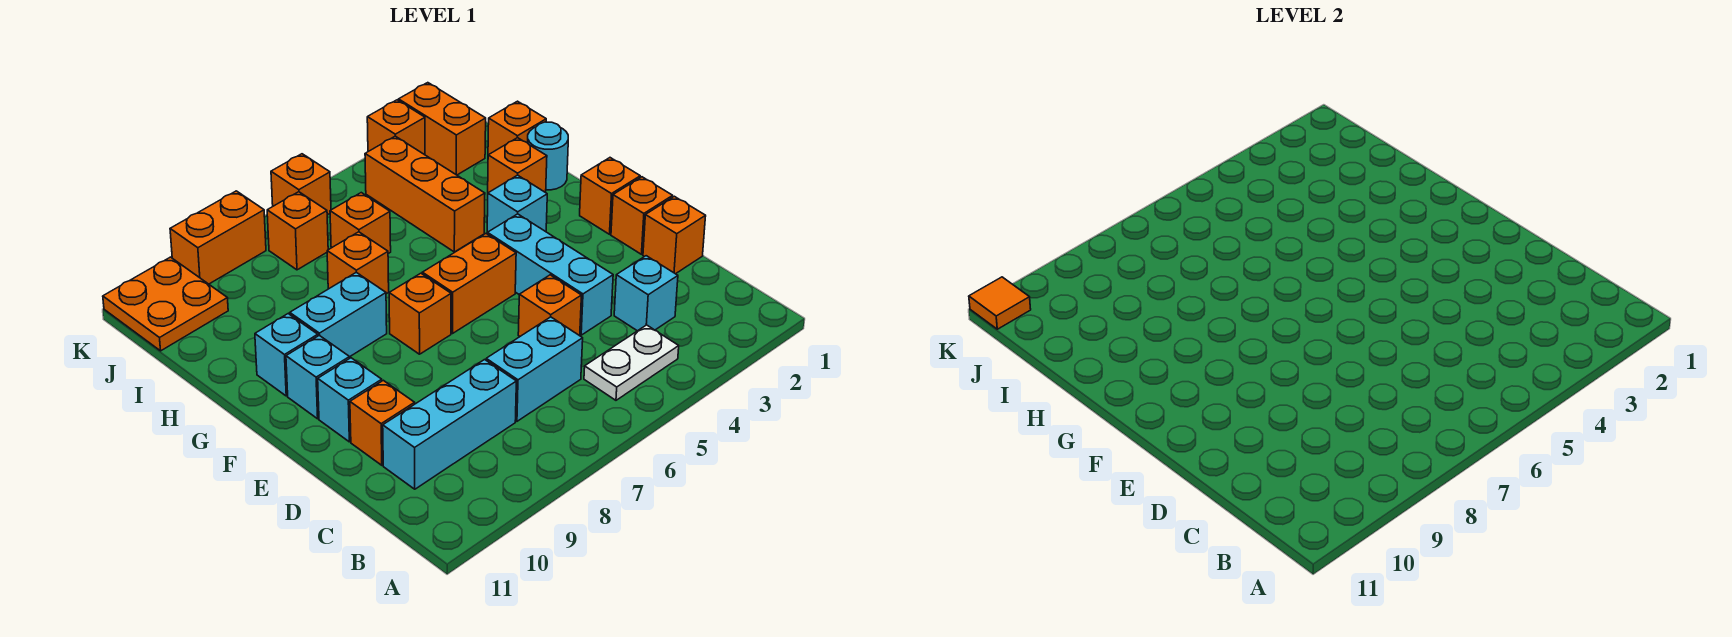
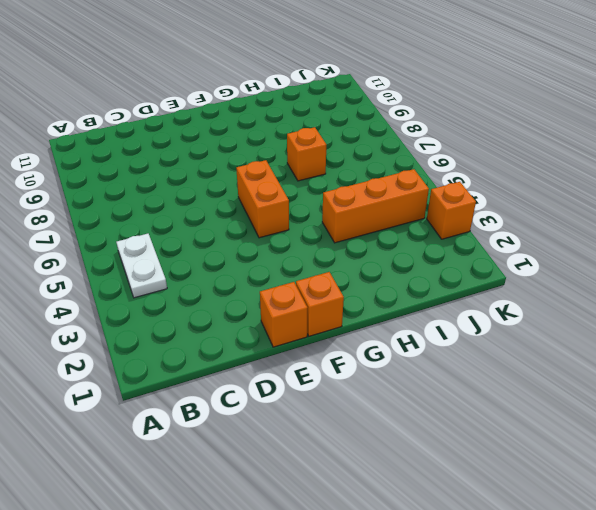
none -> cyan brick C3 level 1
none -> cyan brick C6:C7 level 1
none -> cyan brick C8:C10 level 1
none -> orange brick D1 level 1

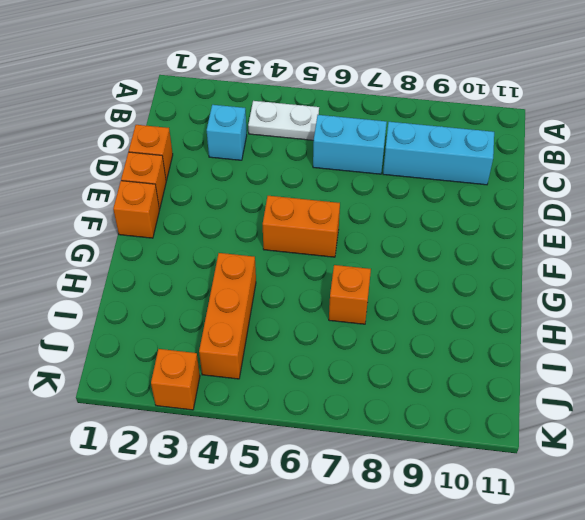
none -> cyan brick D4:F4 level 1
none -> orange brick D5 level 1
none -> orange brick D10 level 1
none -> cyan brick E10 level 1

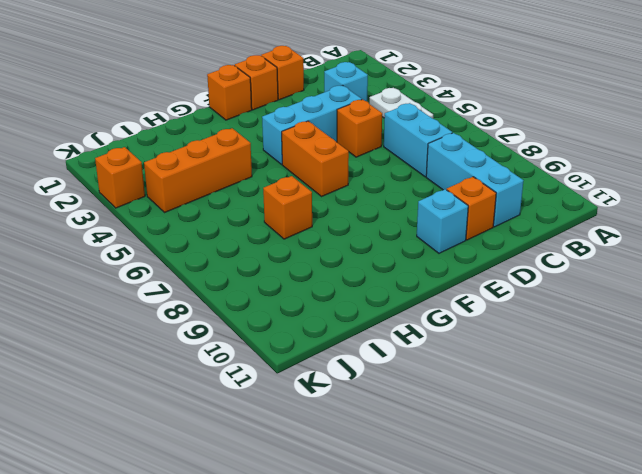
none -> orange brick F7 level 1
none -> cyan brick F10 level 1
none -> cyan brick G3 level 1
none -> cyan brick G8:G9 level 1

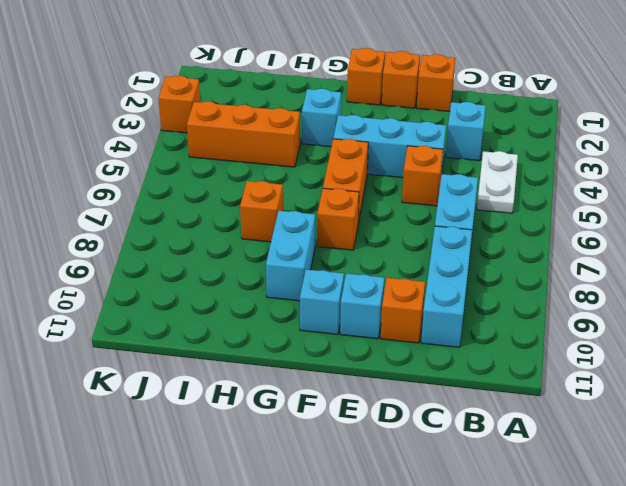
none -> cyan brick G10 level 1
none -> cyan round brick H1 level 1
none -> orange brick H2 level 1
none -> orange brick I1 level 1

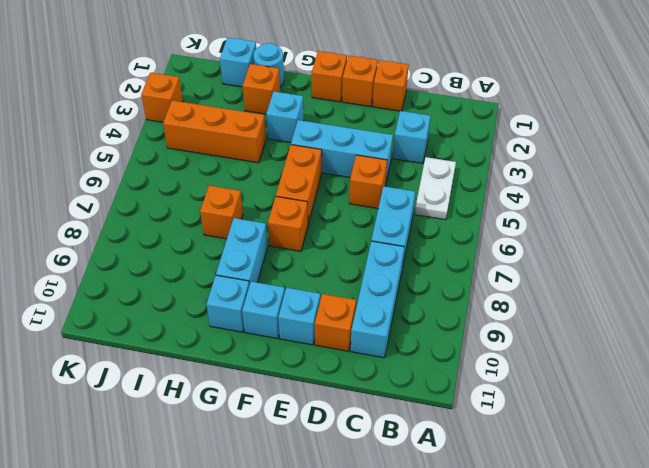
cyan brick I1 level 1 -> orange brick I1 level 1
none -> orange brick I6 level 1
none -> orange brick J2:K2 level 1
none -> orange brick J7 level 1
none -> orange plate J10:K11 level 1

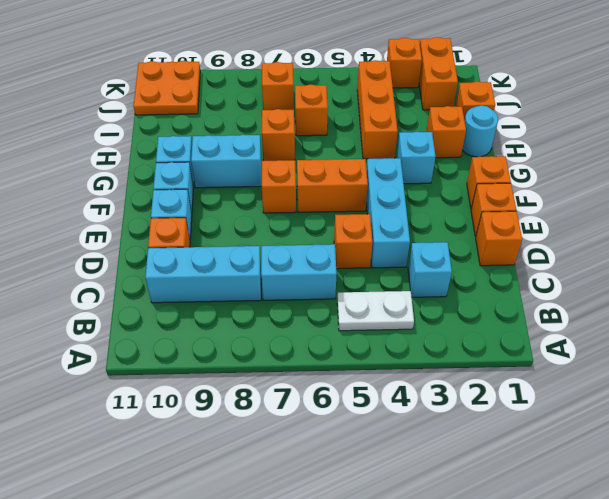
none -> orange brick K6 level 1
none -> orange brick K8:K9 level 1
none -> orange tile K11 level 2

